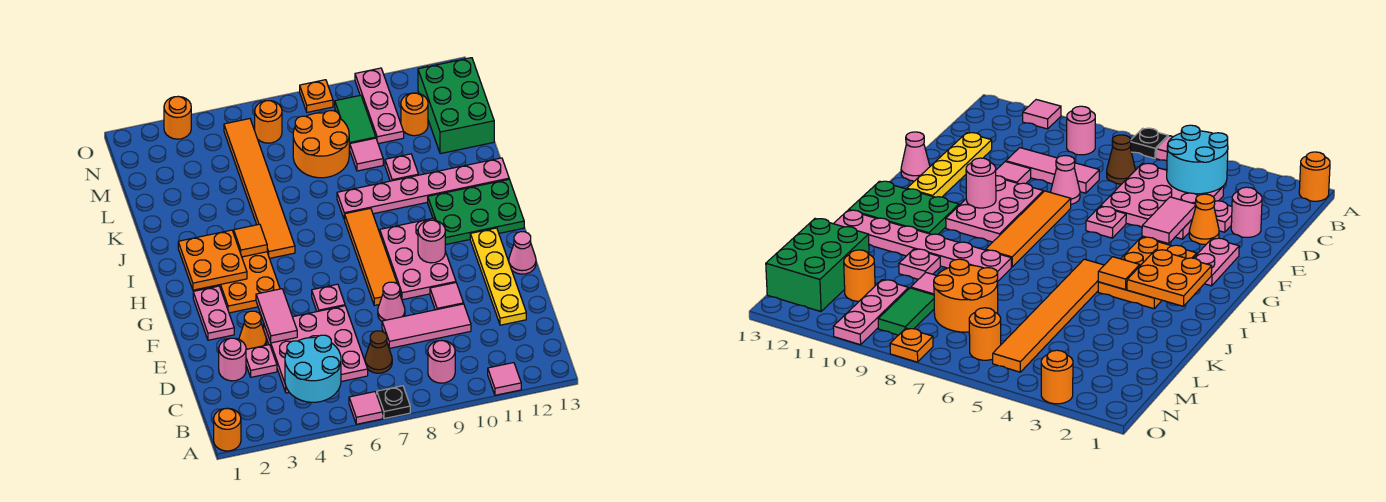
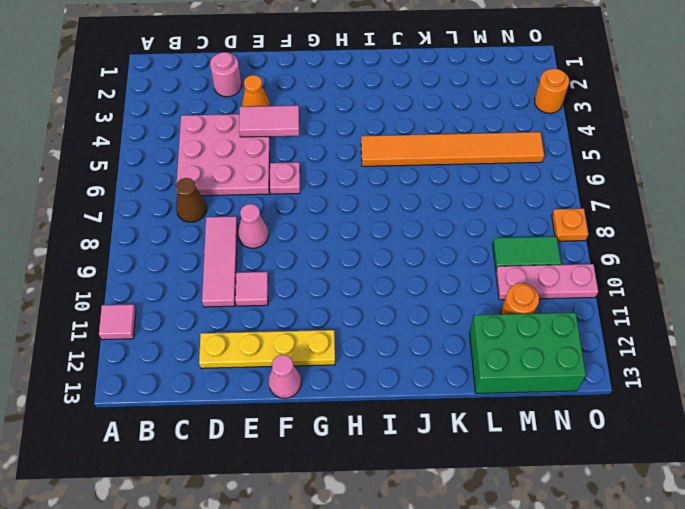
none -> orange round brick A1 level 1
none -> pink tile A6 level 1
none -> black plate A7 level 1
none -> pink round brick B9 level 1

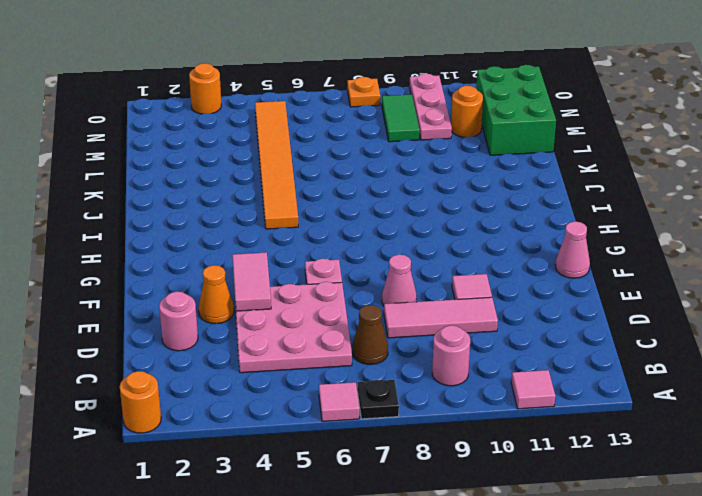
none -> pink plate D3 level 1
none -> yellow plate D12:G12 level 1
none -> pink plate F2:G2 level 1
none -> orange tile F8:I8 level 1

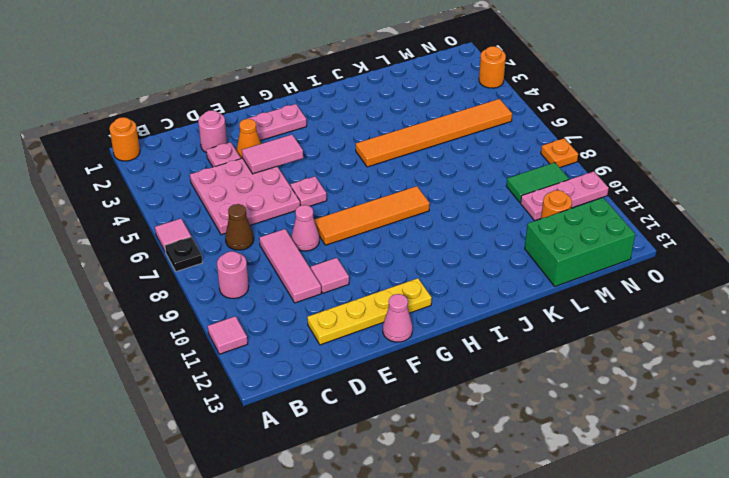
none -> pink plate F9:H10 level 1
none -> orange plate G3:I4 level 1
none -> green plate H11:I13 level 1
none -> pink plate J8:J13 level 1

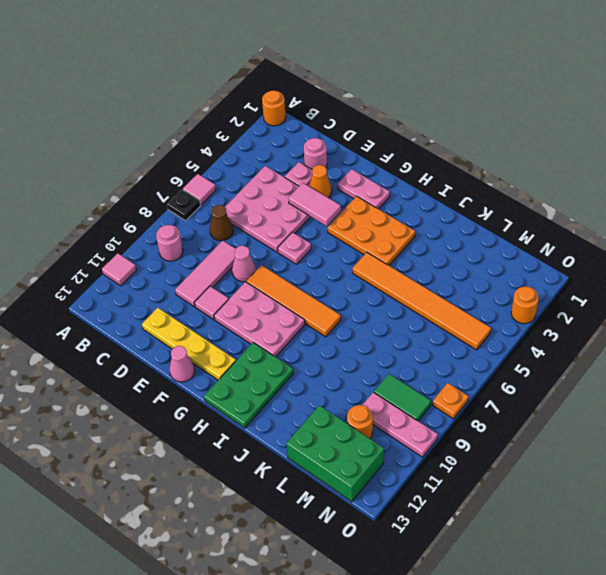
none -> pink plate J8:J13 level 1
none -> pink plate K10 level 1
none -> orange round brick L7:M8 level 1
none -> pink tile L9 level 1

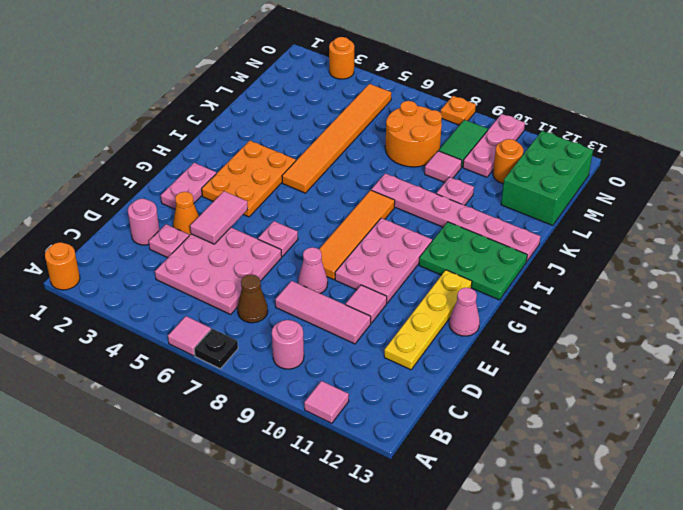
none -> orange round brick N6 level 1
none -> cyan round brick B4:C5 level 2
none -> pink round brick G10 level 2
none -> orange plate H2:I3 level 2

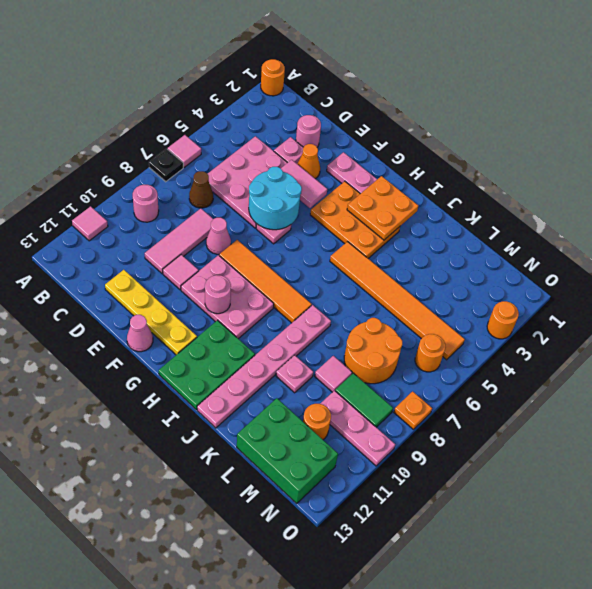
cyan round brick E5:F6 level 2 -> cyan round brick B4:C5 level 2
none -> orange tile I4 level 2

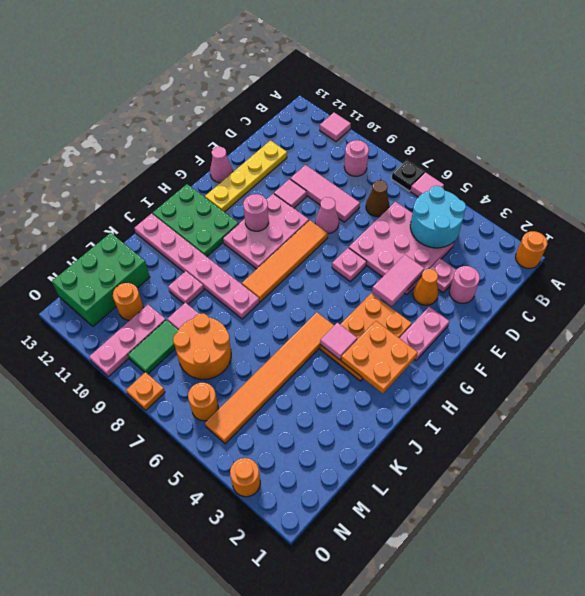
pink tile I4 level 2 -> orange tile I4 level 2

